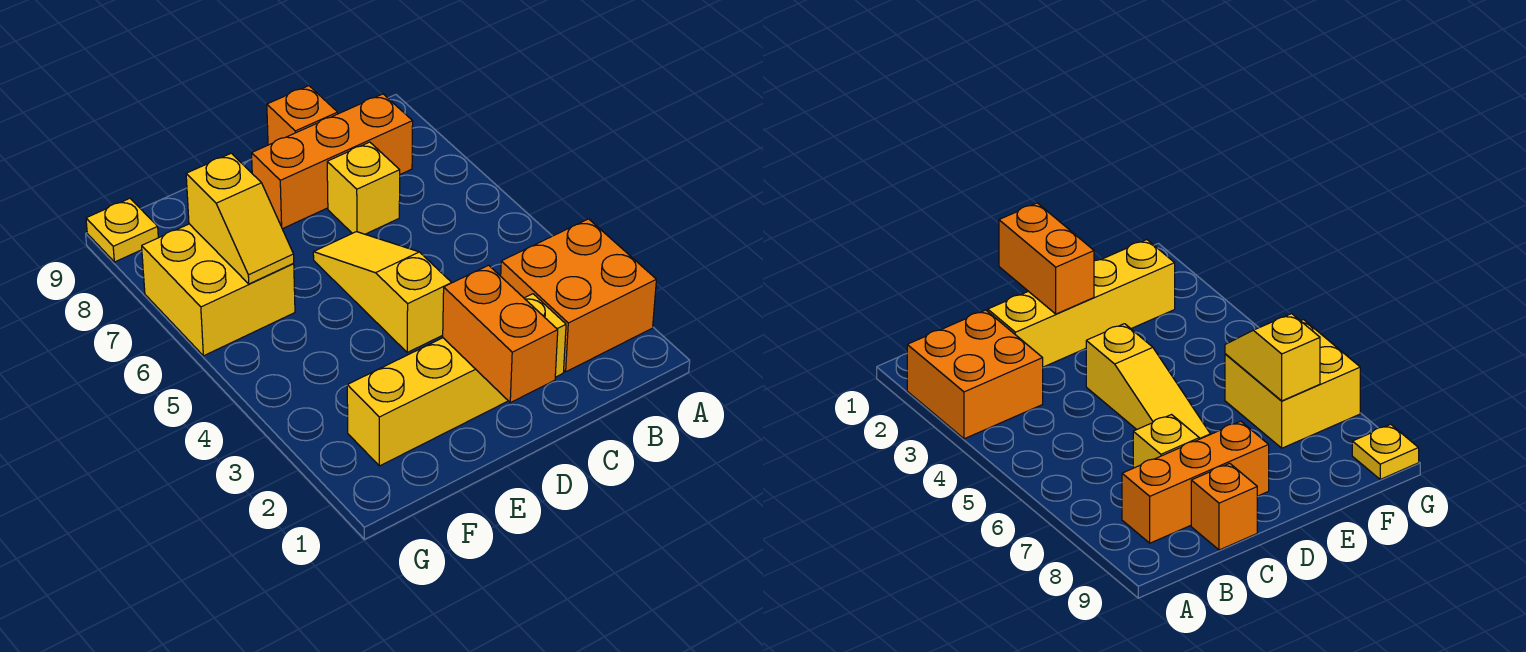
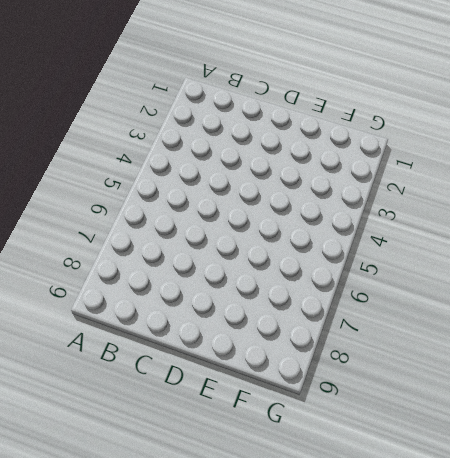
none -> orange brick A2:B3 level 1
none -> orange brick B8:D8 level 1

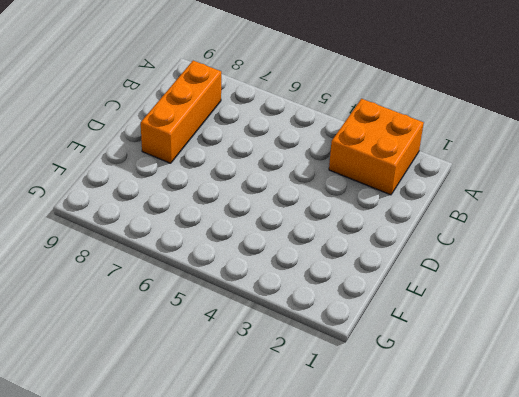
none -> yellow brick C2:F2 level 1
none -> yellow brick C7 level 1

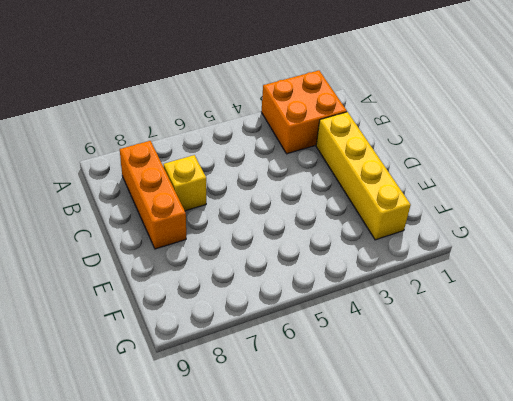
none -> orange brick C9 level 1
none -> yellow slope D4:D6 level 1 top 4

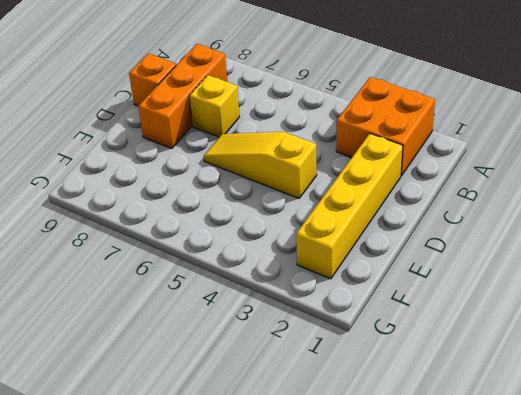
none -> yellow brick F6:G7 level 1
none -> yellow plate G9 level 1

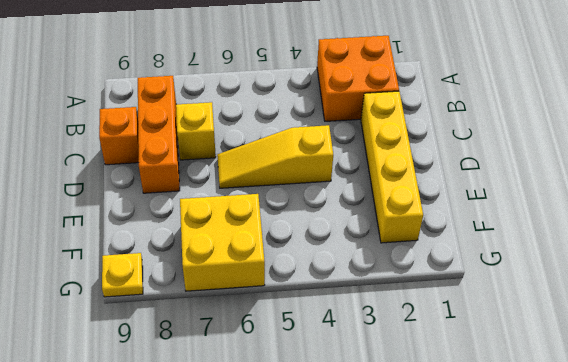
none -> orange brick D1:D2 level 2
none -> yellow slope F6:F7 level 2 top 7

